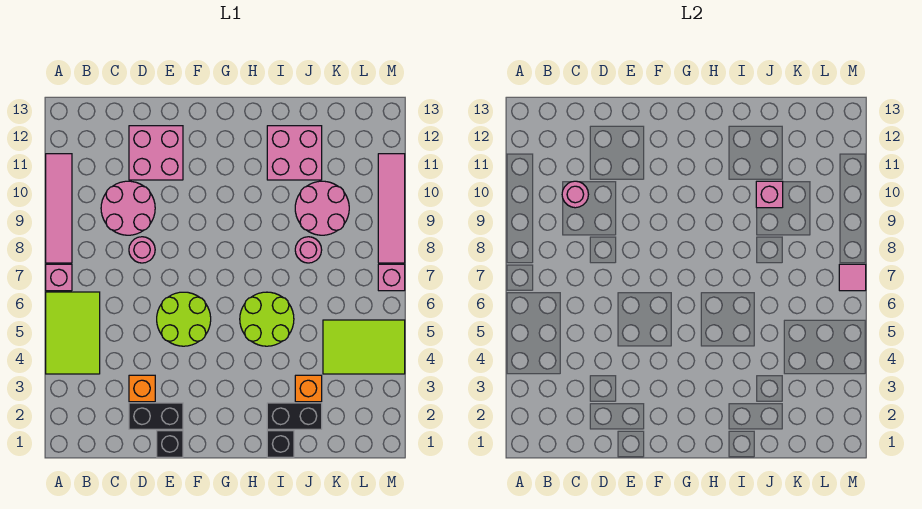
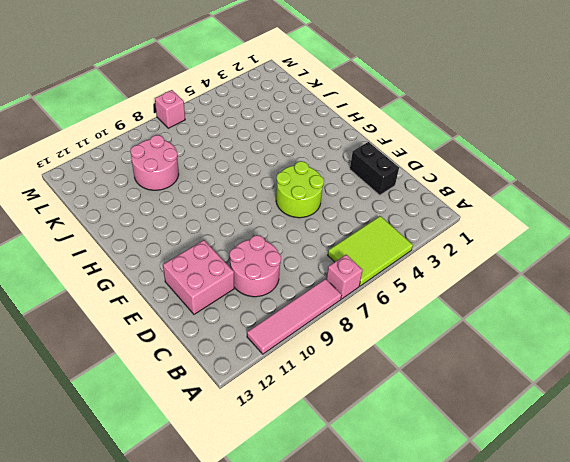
none -> orange brick D3 level 1
none -> pink round brick D8 level 1
none -> black brick E1 level 1

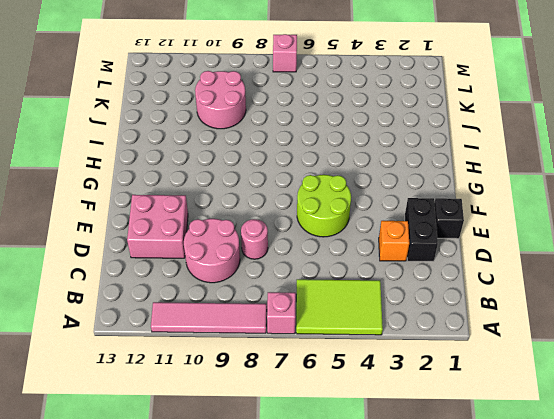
none -> lime round brick H5:I6 level 1
none -> black brick I1 level 1
none -> black brick I2:J2 level 1

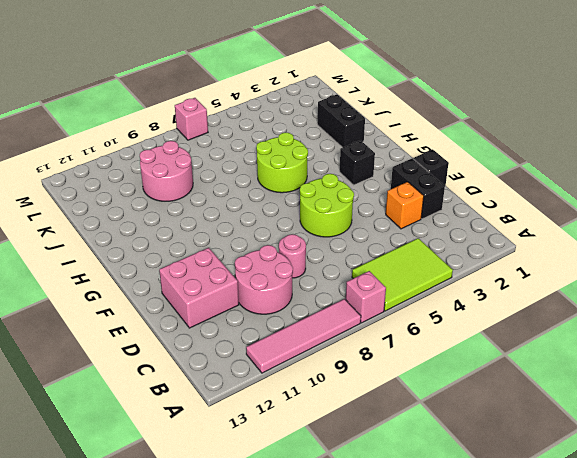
black brick G3 level 1 -> black brick I1 level 1
none -> pink brick I11:J12 level 1
none -> orange brick J3 level 1
none -> pink round brick J8 level 1

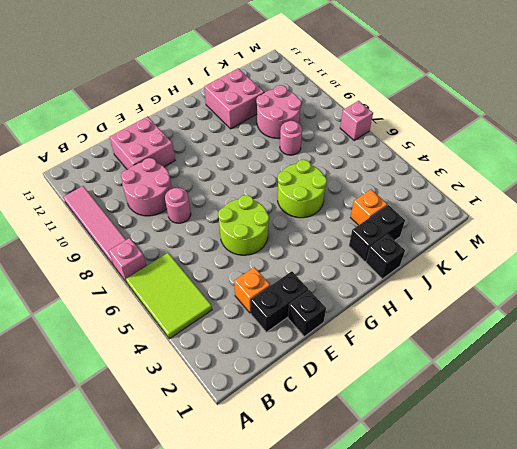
none -> lime tile K4:M5 level 1
none -> pink tile M8:M11 level 1
none -> pink round brick C10 level 2

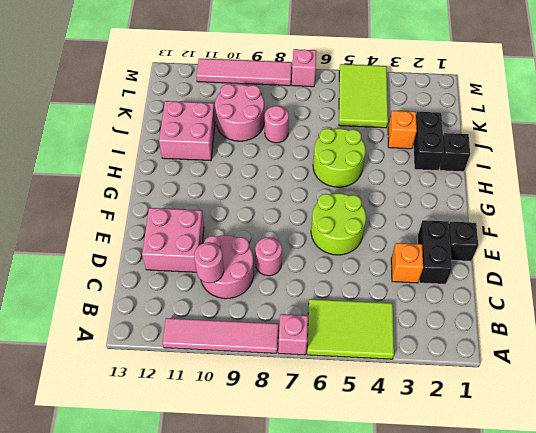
none -> pink brick J10 level 2
none -> pink tile M7 level 2

